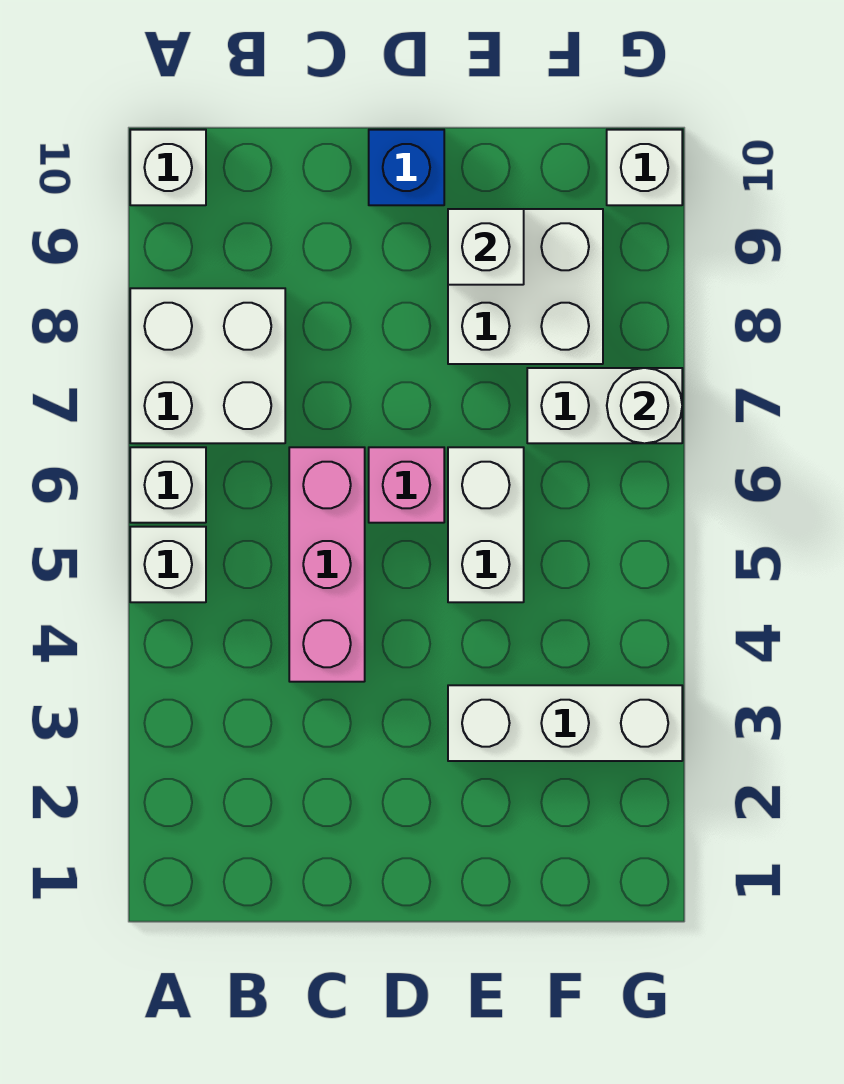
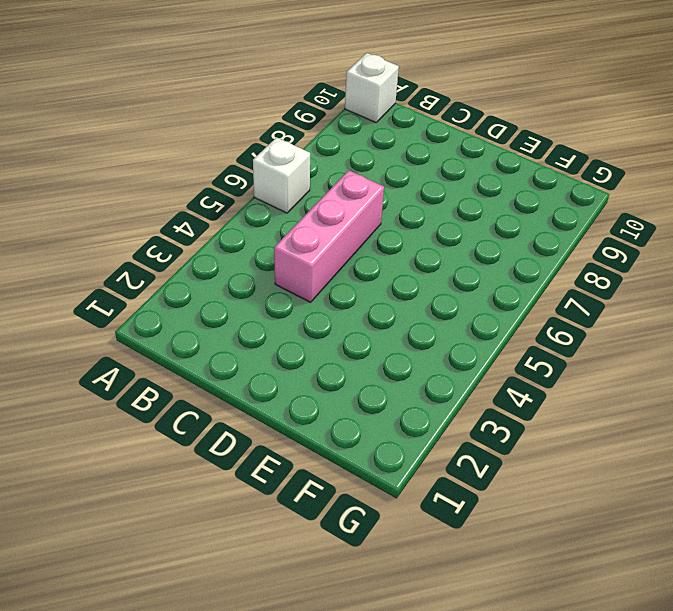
none -> white brick A5 level 1
none -> white brick A7:B8 level 1
none -> pink brick D6 level 1

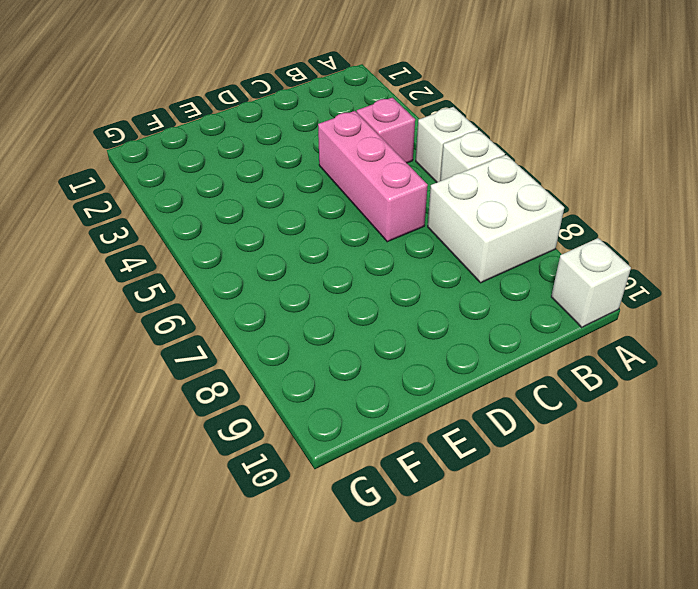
pink brick B4 level 1 -> pink brick D6 level 1
none -> blue brick D10 level 1
none -> white brick E3:G3 level 1
none -> white brick E5:E6 level 1

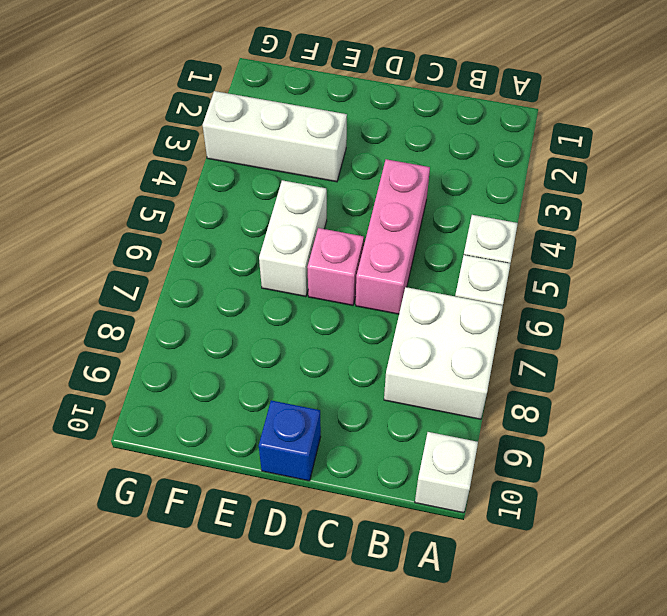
none -> white brick E8:F9 level 1
none -> white brick F7:G7 level 1
none -> white brick G10 level 1

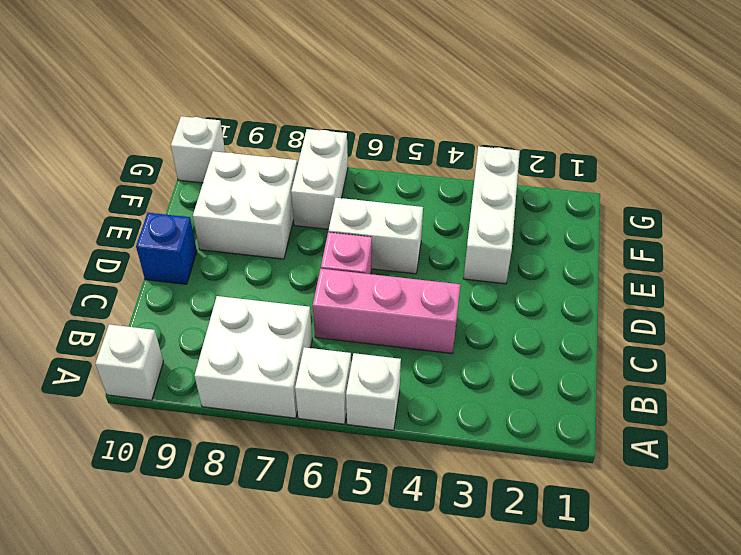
none -> white brick E9 level 2
none -> white round brick G7 level 2

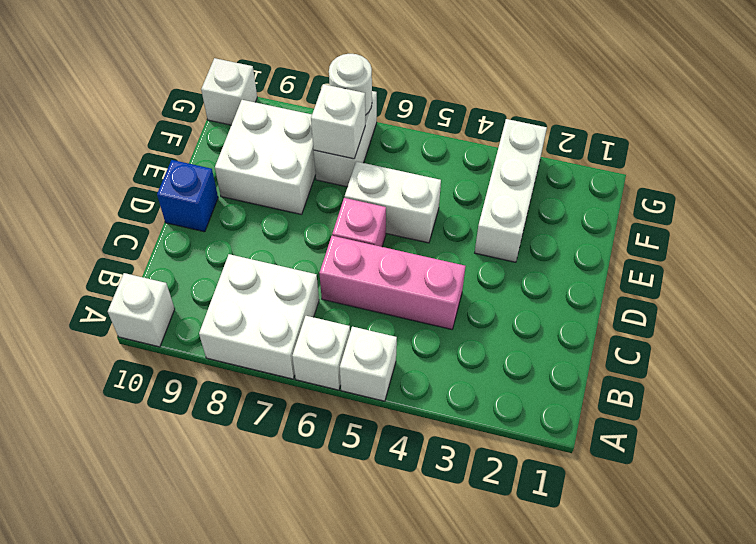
white brick F7 level 2 -> white brick E9 level 2

